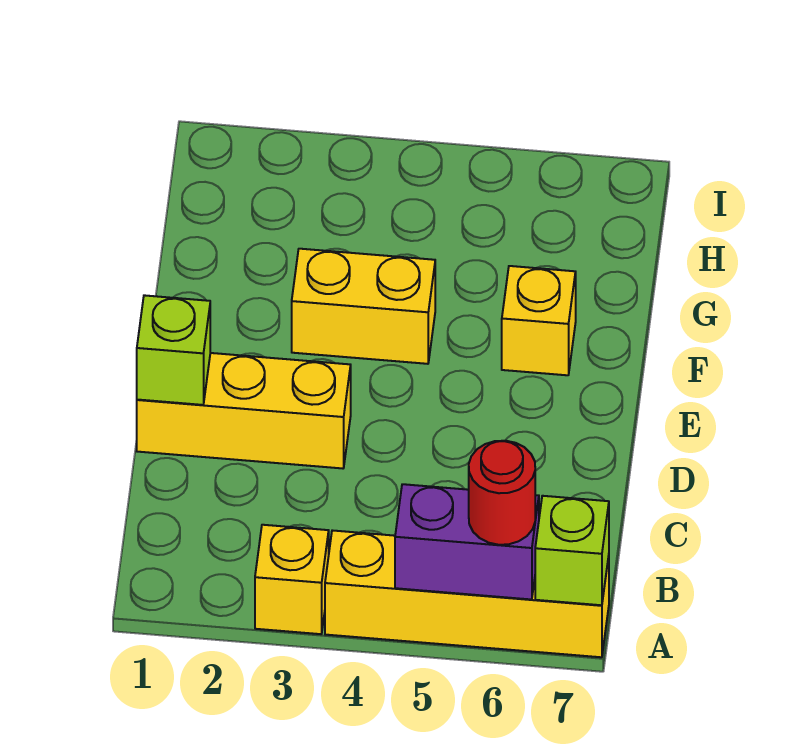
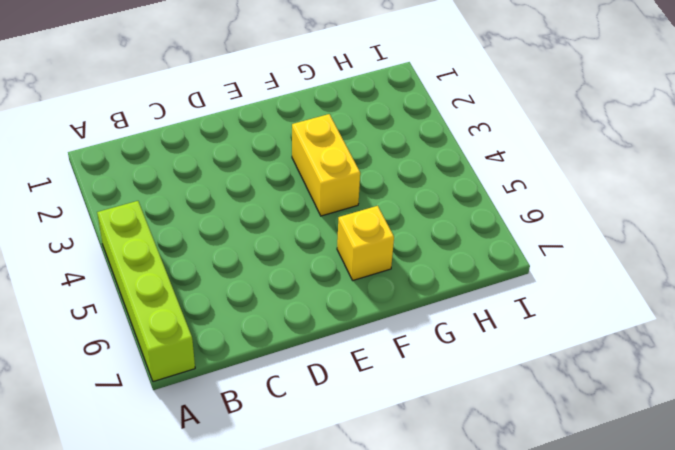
lime brick A4:A7 level 1 -> yellow brick A4:A7 level 1
none -> yellow brick A3 level 1
none -> yellow brick D1:D3 level 1

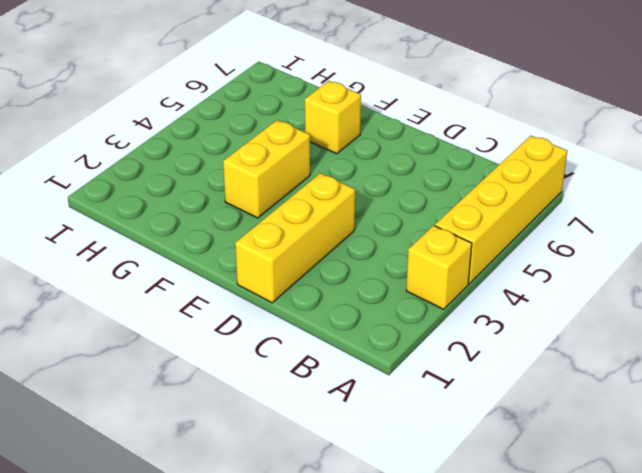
none -> purple brick A5:A6 level 2
none -> lime brick A7 level 2

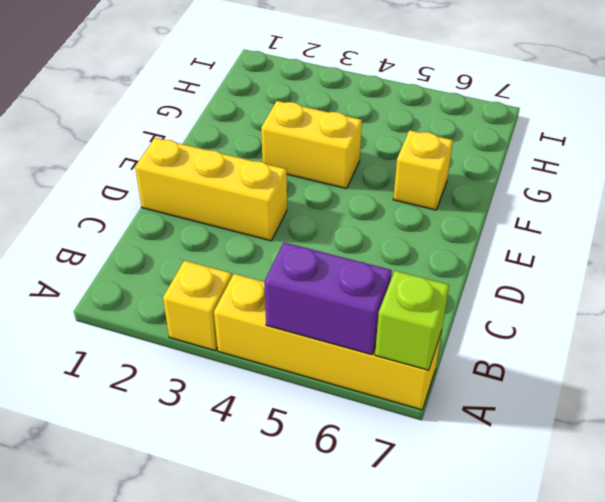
none -> lime brick D1 level 2
none -> red round brick A6 level 3

